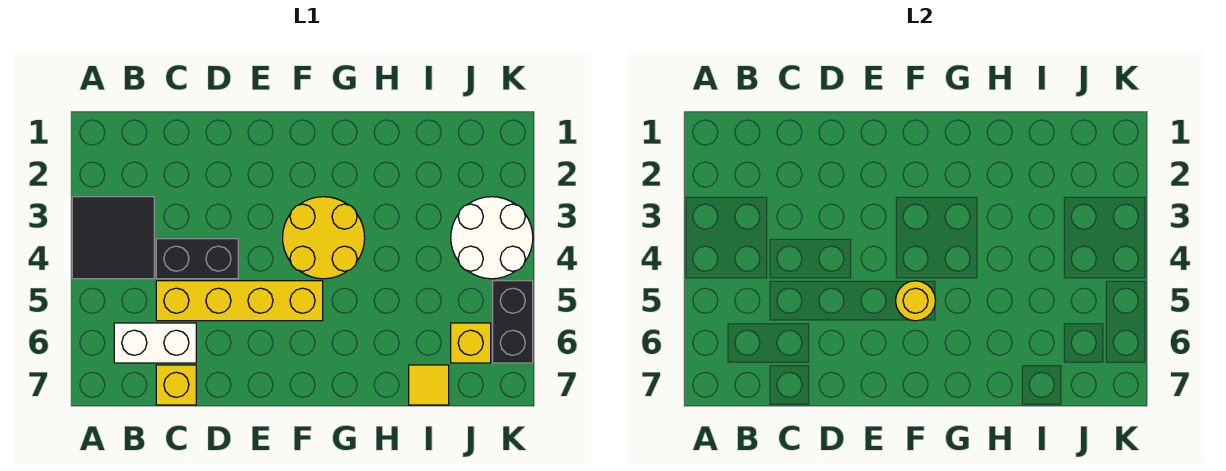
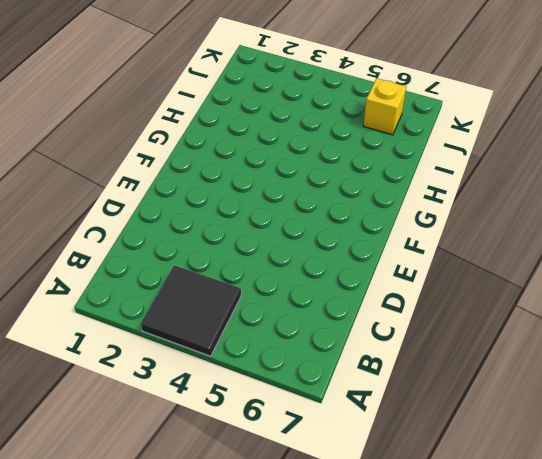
none -> white brick B6:C6 level 1
none -> black brick C4:D4 level 1

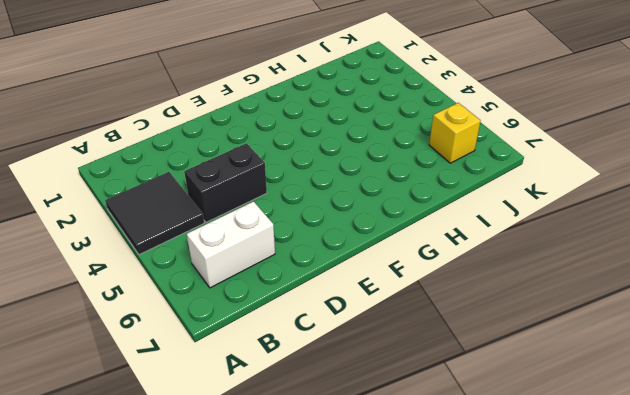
none -> yellow brick C5:F5 level 1
none -> yellow brick C7 level 1

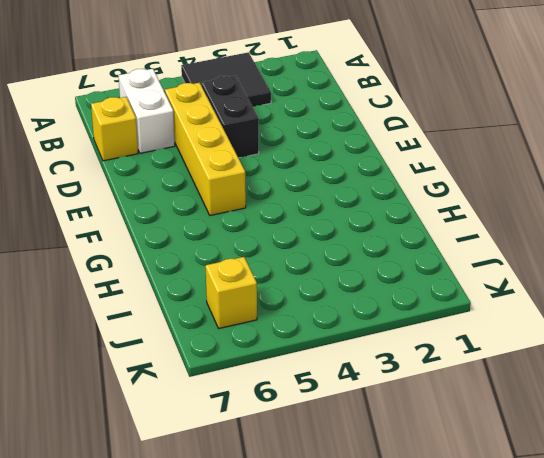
none -> yellow round brick F3:G4 level 1
none -> yellow tile I7 level 1

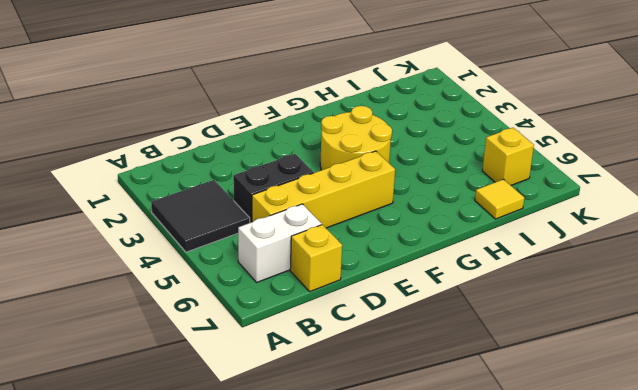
none -> white round brick J3:K4 level 1
none -> black brick K5:K6 level 1

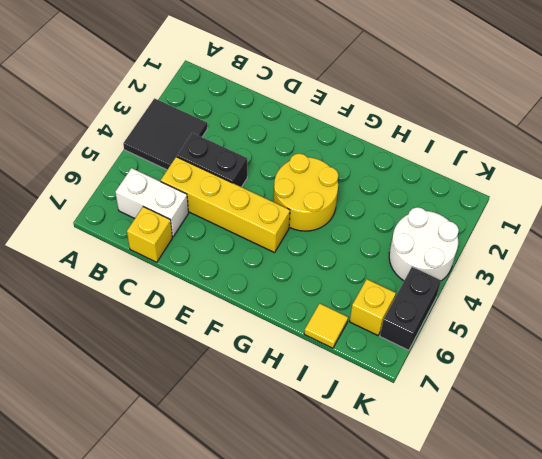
none -> yellow round brick F5 level 2

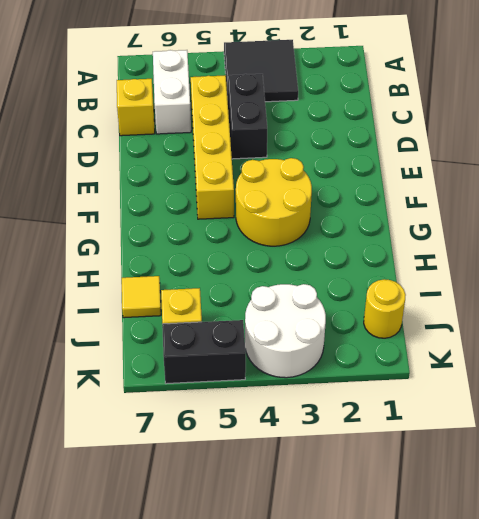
yellow round brick J1 level 1 -> yellow round brick F5 level 2

